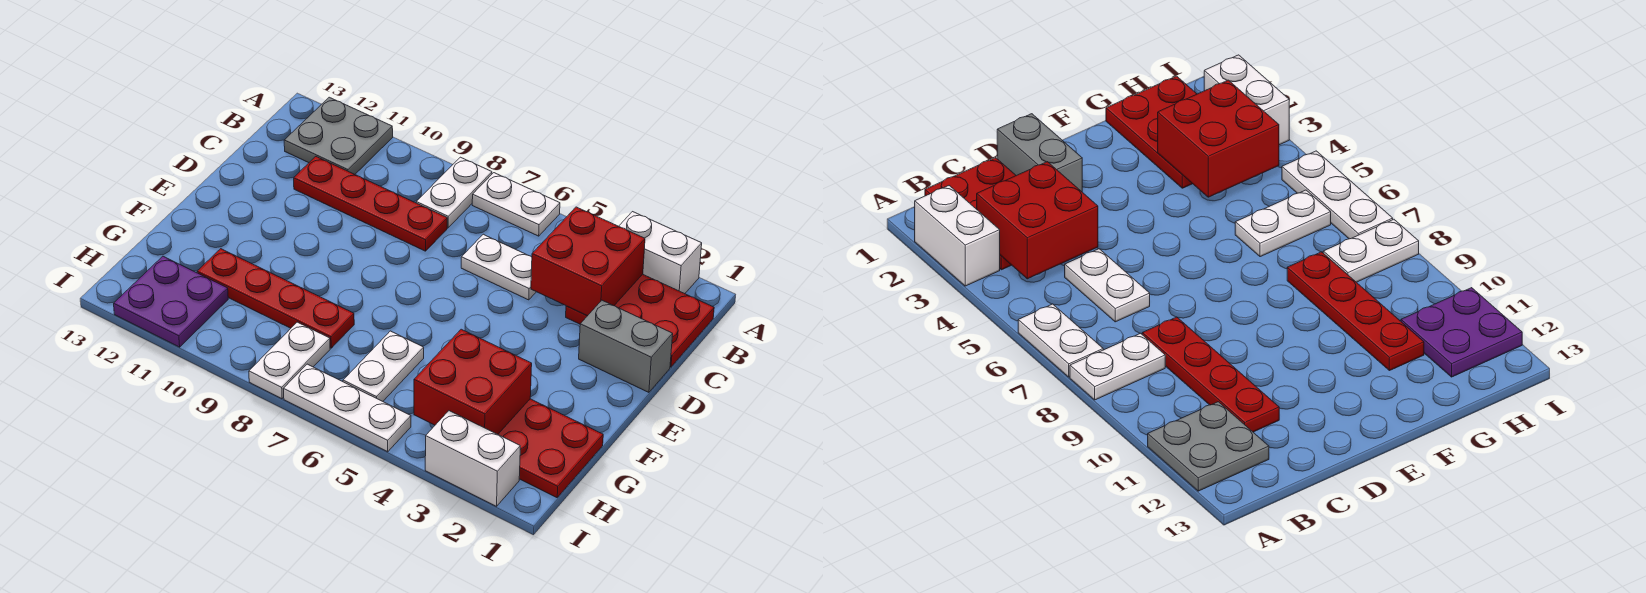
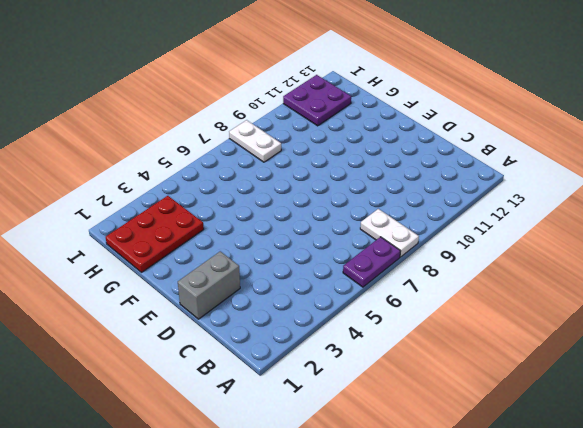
purple plate A6:A7 level 1 -> white plate A6:A7 level 1
none -> white brick A2:A3 level 1
none -> grey plate A11:B12 level 1
none -> red plate B1:C3 level 1

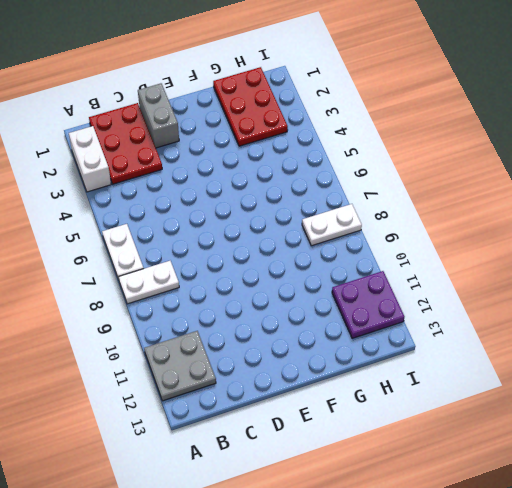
none -> white plate C5:C6 level 1
none -> red plate C8:C11 level 1
none -> white plate G6:H6 level 1

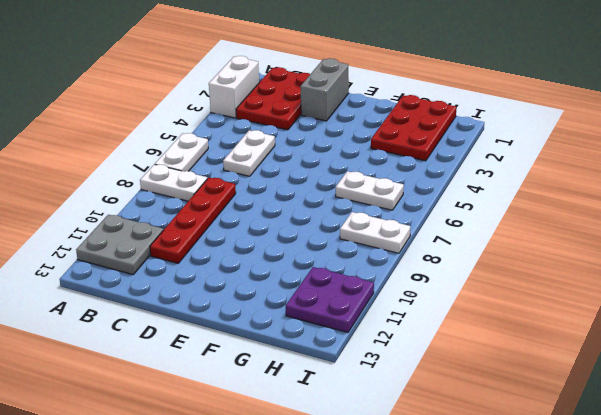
none -> red plate G8:G11 level 1
none -> white brick I2:I3 level 1
none -> white plate I5:I7 level 1

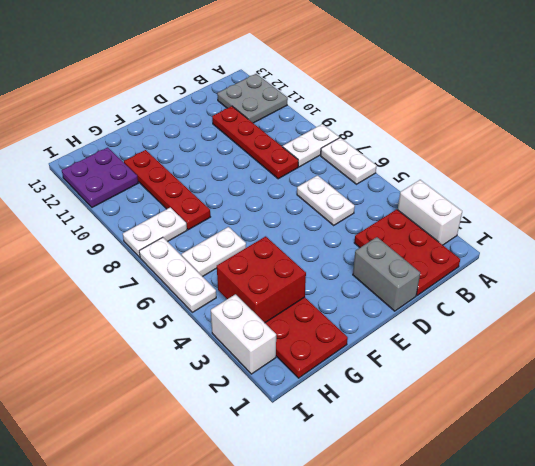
none -> red brick B3:C4 level 2

